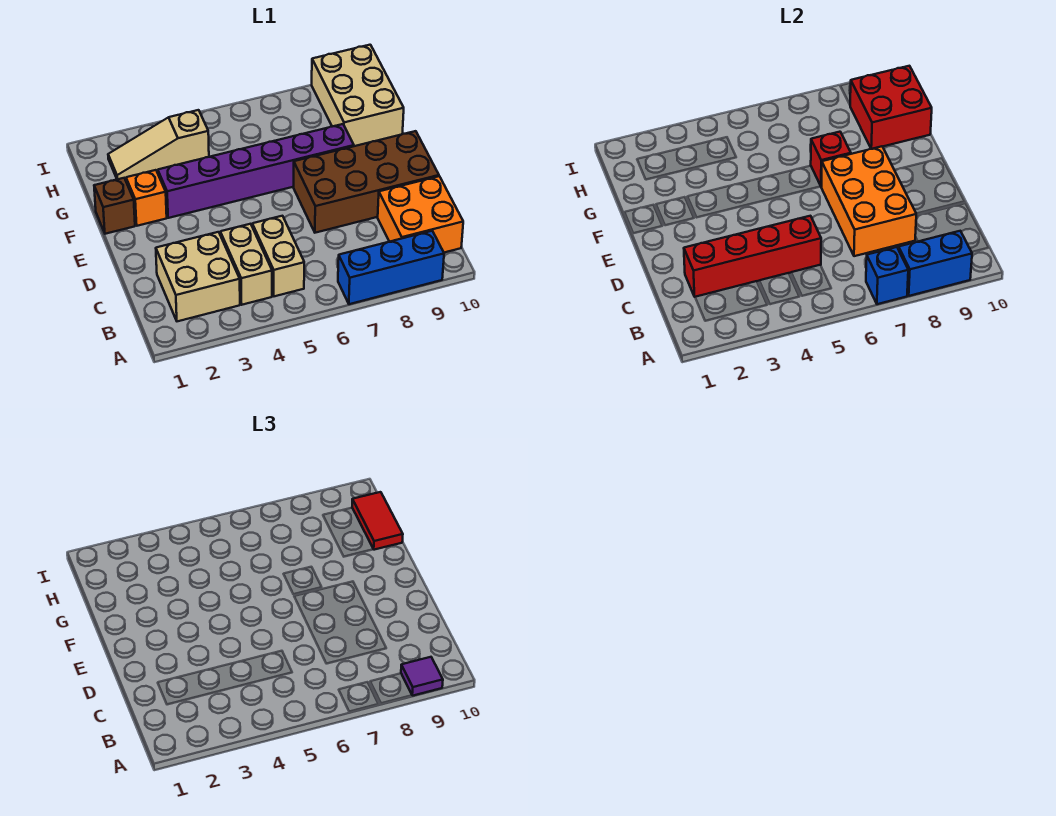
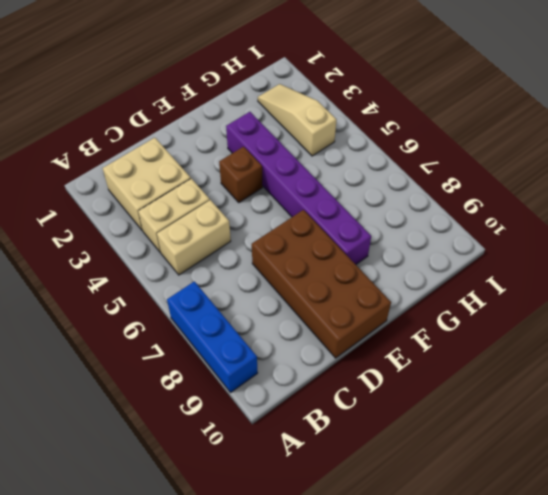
brown brick E4 level 1 -> brown brick F1 level 1
none -> orange brick B9:C10 level 1
none -> orange brick F2 level 1
none -> tan brick G9:I10 level 1

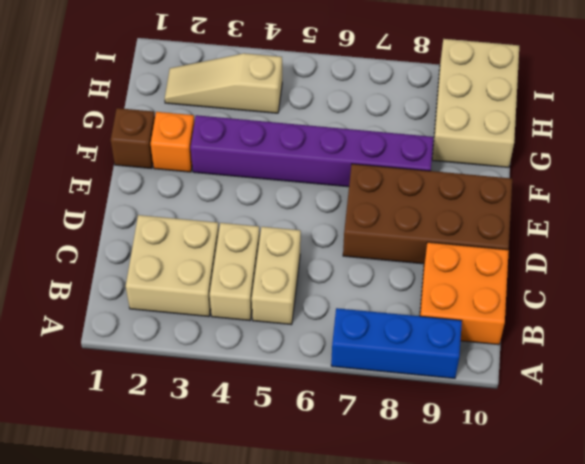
none -> blue brick A7 level 2
none -> blue brick A8:A9 level 2
none -> red brick C2:C5 level 2

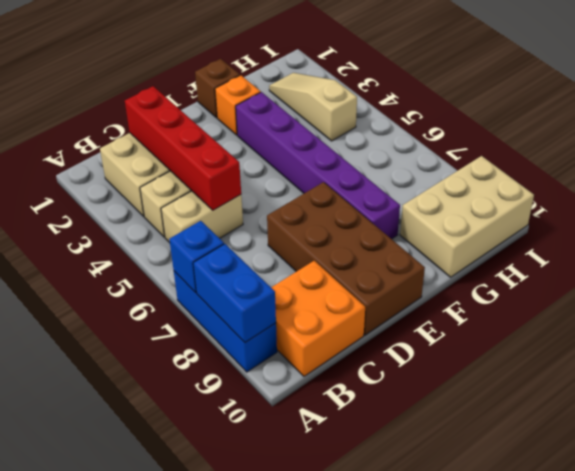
none -> orange brick C7:E8 level 2
none -> red brick F7 level 2
none -> red brick G9:H10 level 2

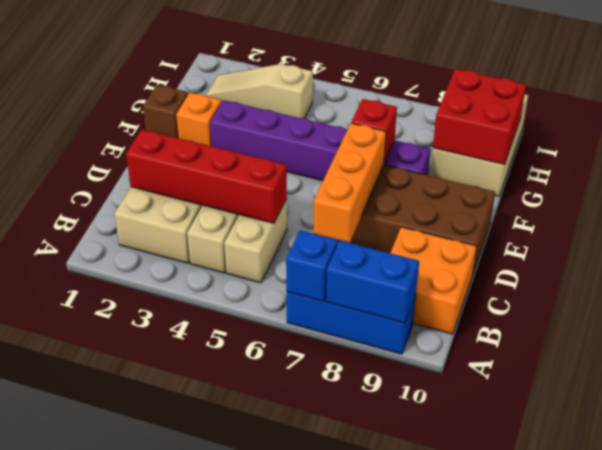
orange brick C7:E7 level 2 -> orange brick C7:E8 level 2
none -> purple tile A9 level 3
none -> red tile G10:H10 level 3

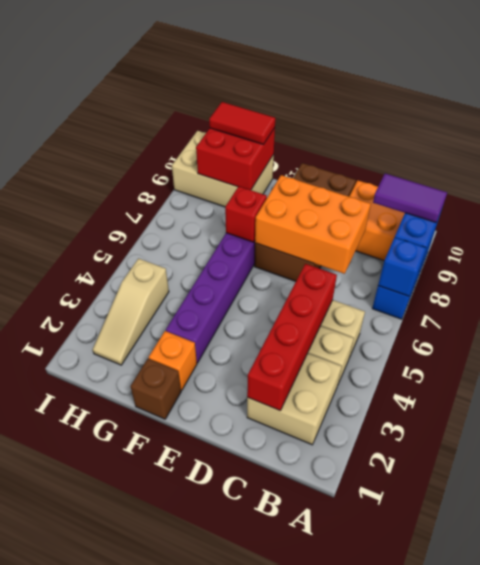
purple tile A9:B9 level 3 -> purple tile A9 level 3

